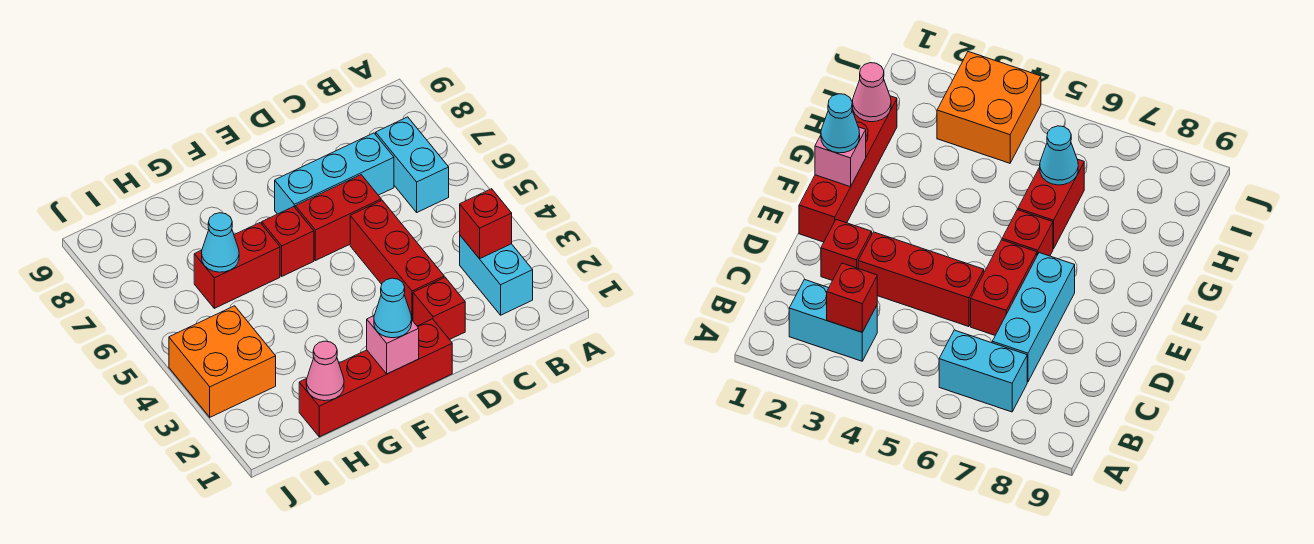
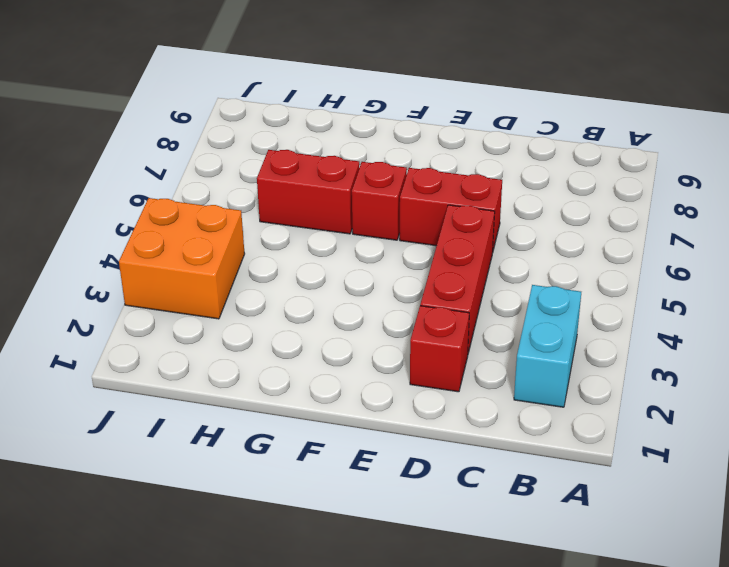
none -> cyan brick B6:B7 level 1
none -> cyan brick C7:E7 level 1
none -> red brick E1:H1 level 1

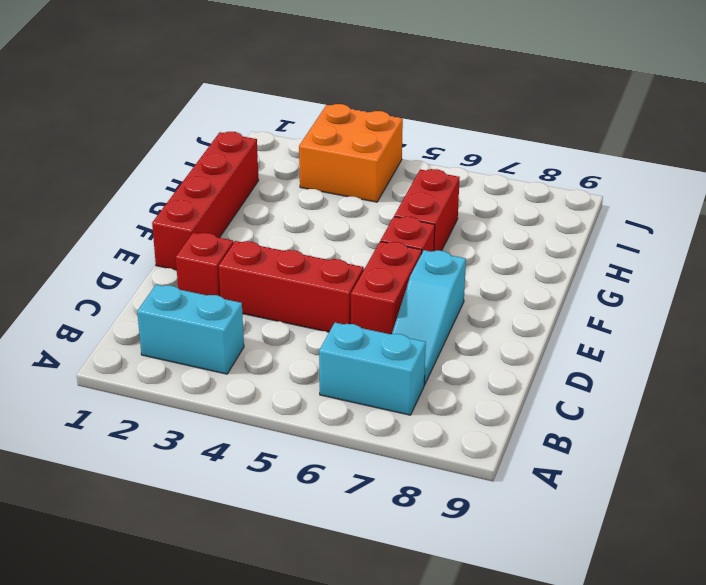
cyan slope C7:E7 level 1 top E -> cyan brick C7:E7 level 1
none -> red brick B3 level 2
none -> pink brick F1 level 2
none -> pink cone H1 level 2

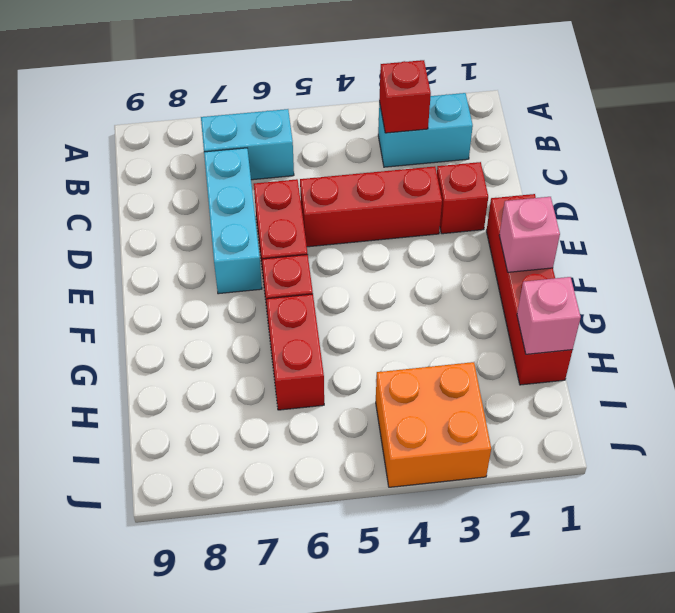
pink brick H1 level 2 -> pink cone H1 level 2
none -> cyan cone H6 level 2
none -> cyan cone F1 level 3

